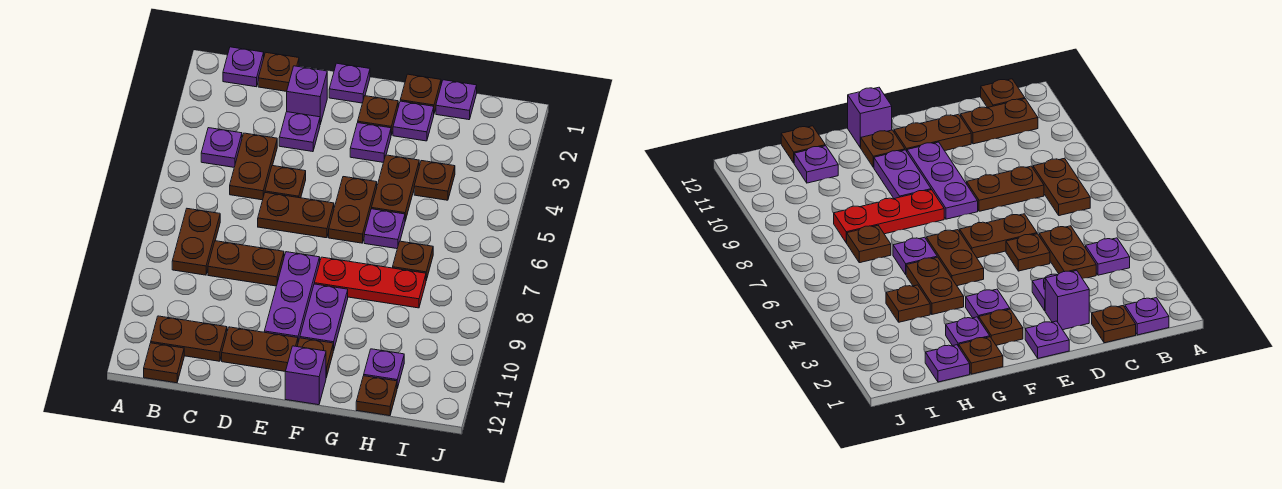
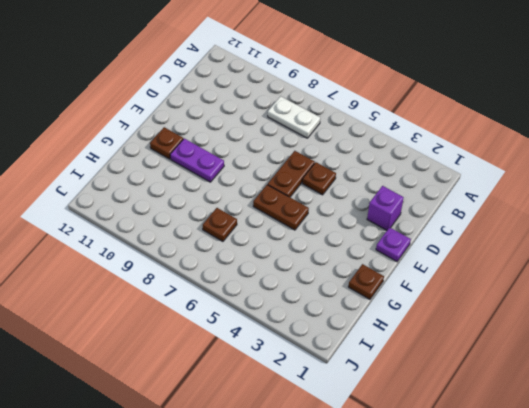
white plate B7:B8 level 1 -> brown plate B7:B8 level 1
none -> purple plate B1 level 1
none -> purple plate B4 level 1
none -> brown plate B11:C11 level 1
none -> brown plate B12 level 1

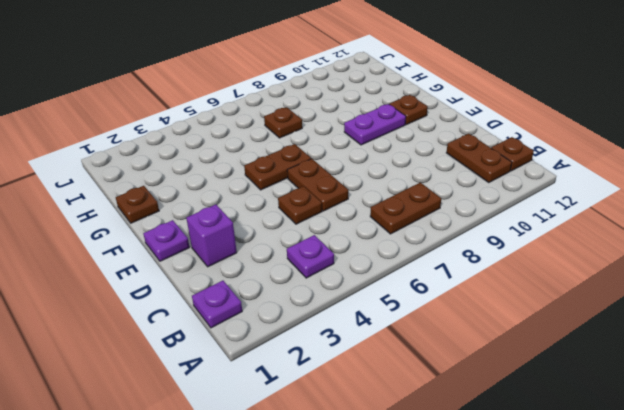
none -> brown plate C1 level 1
none -> brown plate C4:C5 level 1
none -> brown plate C8:D8 level 1
none -> purple plate D3 level 1

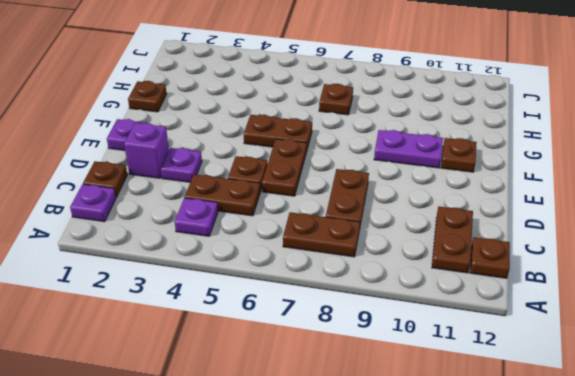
none -> brown plate D11:E11 level 1
none -> purple plate E8:E10 level 1
none -> brown plate F2 level 1
none -> purple plate F3 level 1

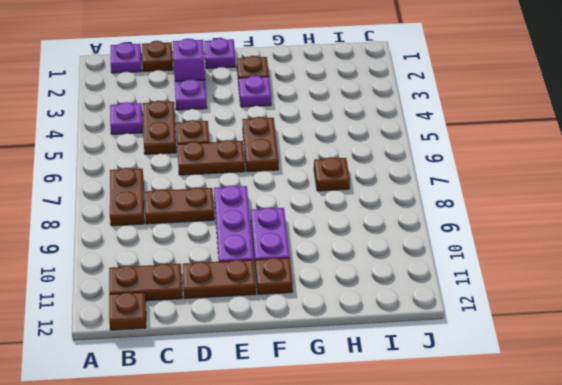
none -> red plate F8:H8 level 1
none -> purple brick F12 level 1
none -> brown plate G1 level 1
none -> purple plate G2 level 1

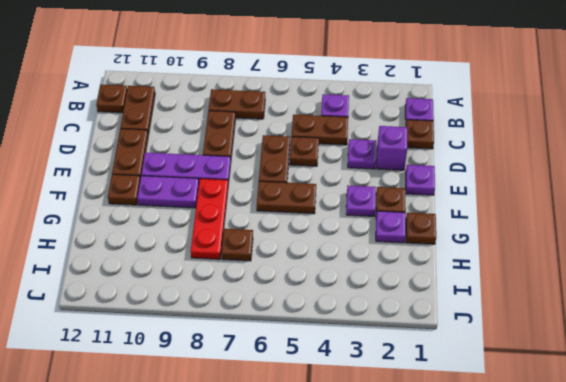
none -> purple brick F12 level 1
none -> brown plate G4:G5 level 1
none -> purple plate G6 level 1
none -> purple plate H1 level 1

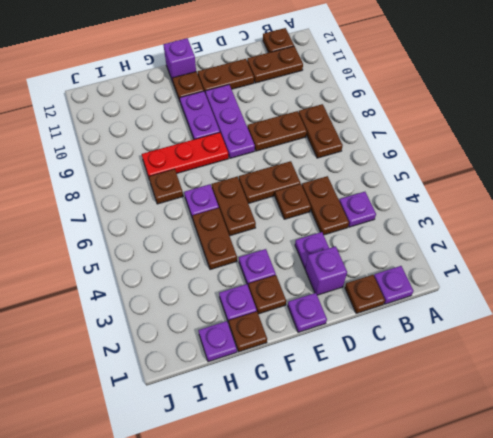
none -> brown plate H4 level 1
none -> purple plate H11 level 1
none -> brown plate H12 level 1

